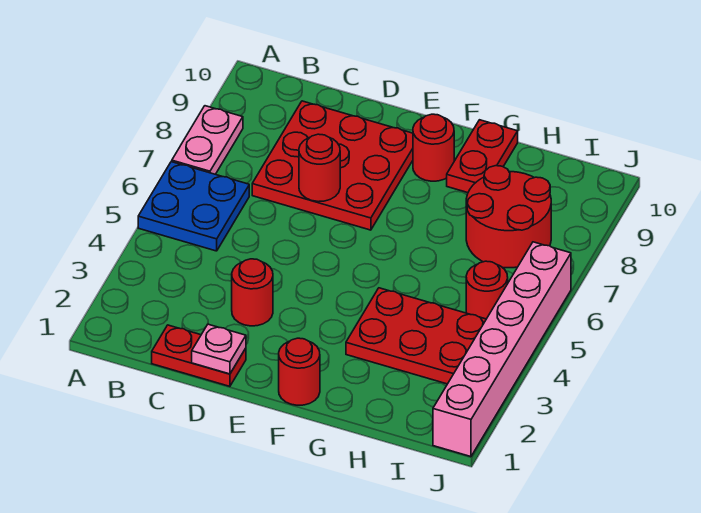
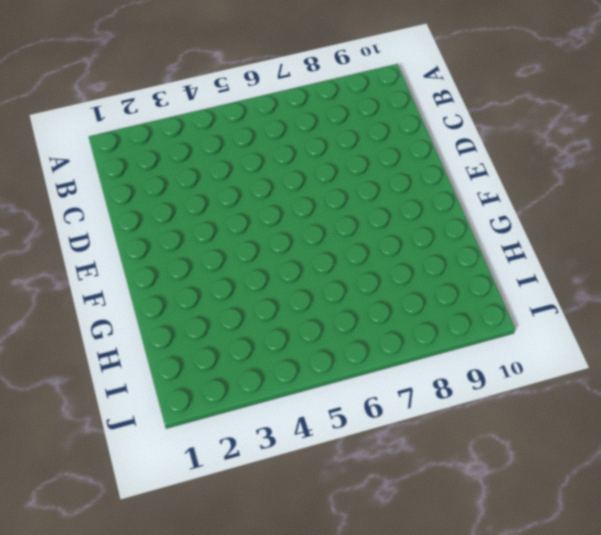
none -> blue plate A5:B6 level 1
none -> pink plate A7:A8 level 1
none -> red plate C1:D1 level 1

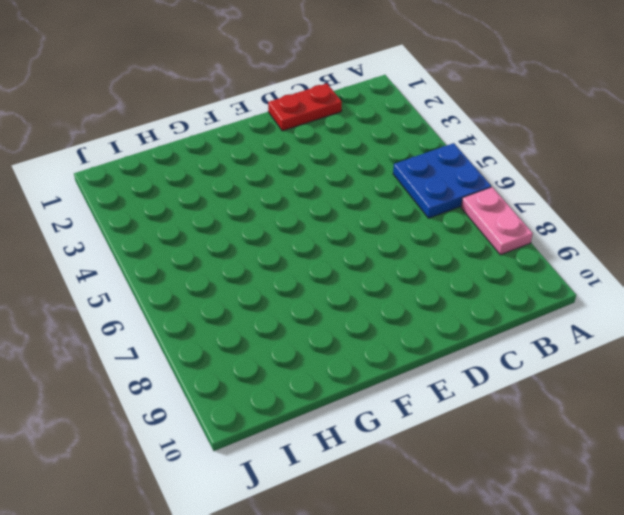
none -> red plate C7:E9 level 1
none -> red round brick D3 level 1
none -> red round brick F1 level 1

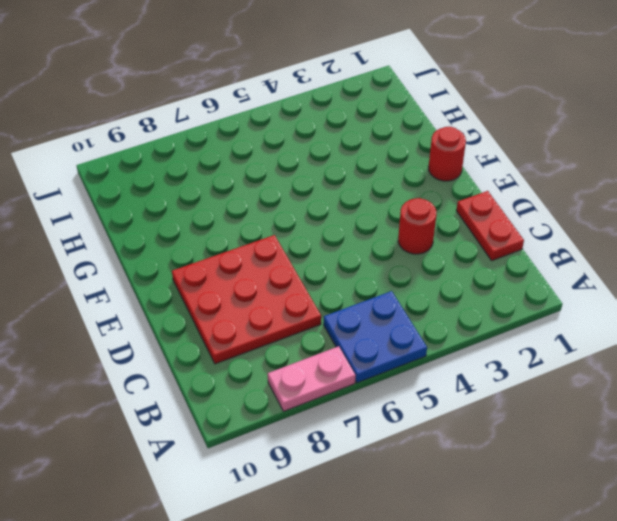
none -> red round brick F9 level 1
none -> red plate G3:I4 level 1
none -> red plate G9:G10 level 1

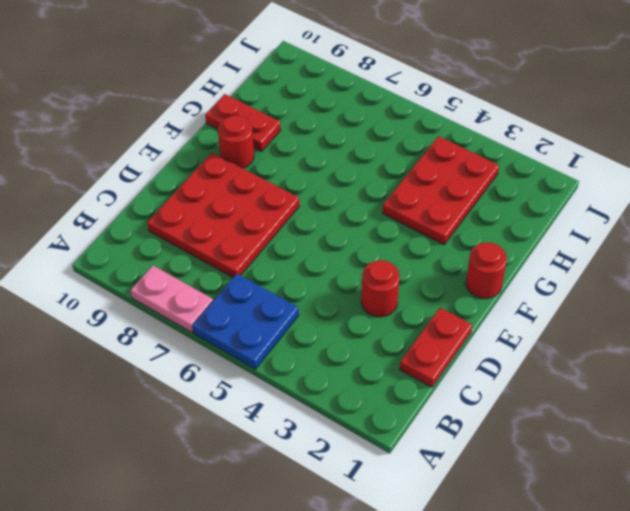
none -> red round brick H7:I8 level 1
none -> red round brick I5 level 1
none -> pink brick J1:J6 level 1

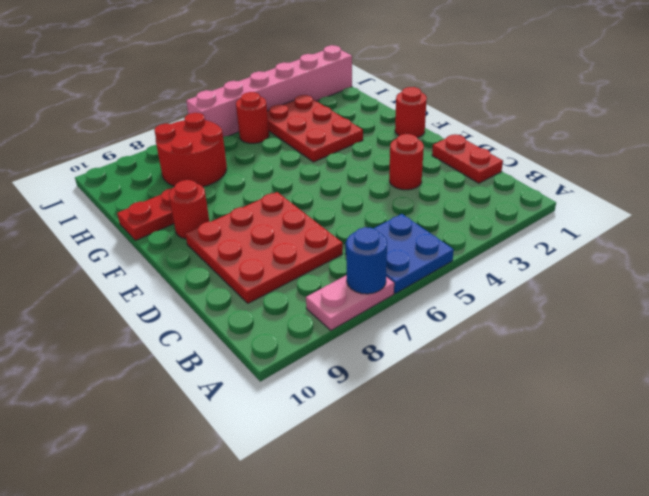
blue round brick A7 level 2 -> none
none -> pink plate D1 level 2
none -> red round brick D7 level 2

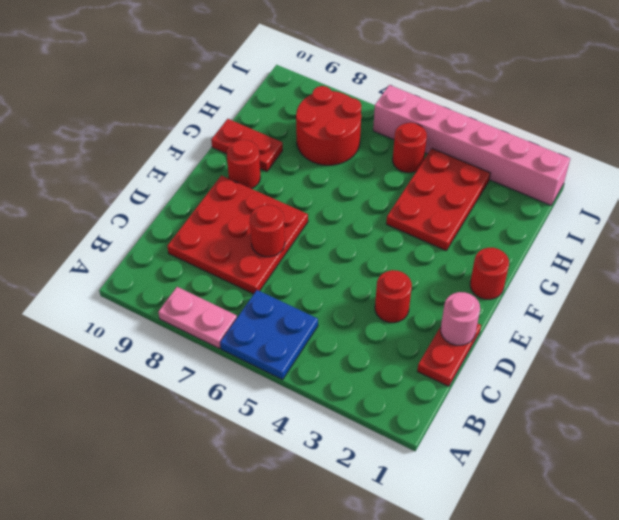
pink round brick D1 level 2 -> pink plate D1 level 2

